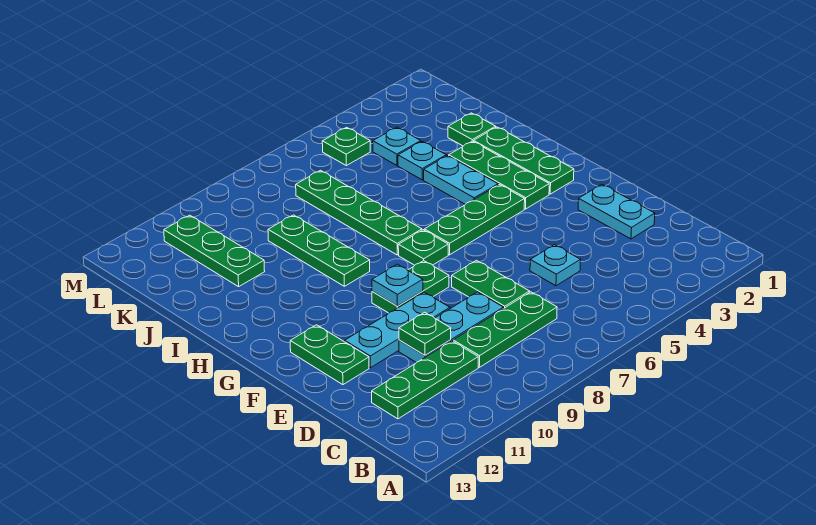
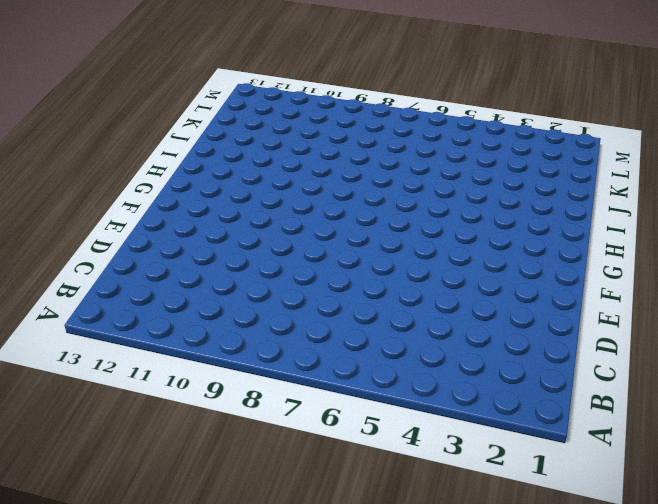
none -> green plate C7:C9 level 1
none -> green plate C10:C12 level 1
none -> cyan plate D2:E2 level 1

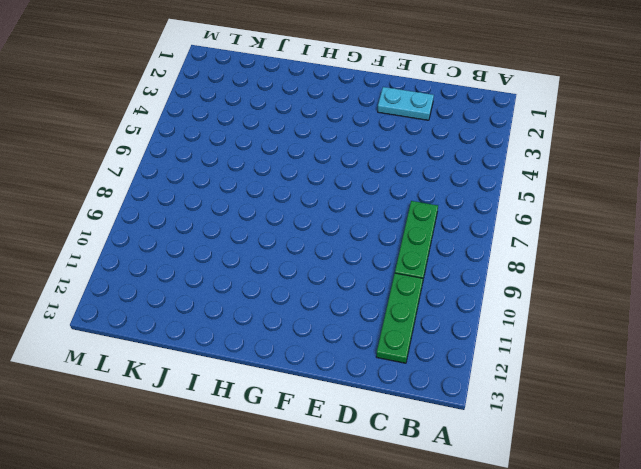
none -> cyan plate D5 level 1
none -> green plate D7:E7 level 1
none -> cyan plate D8:D10 level 1

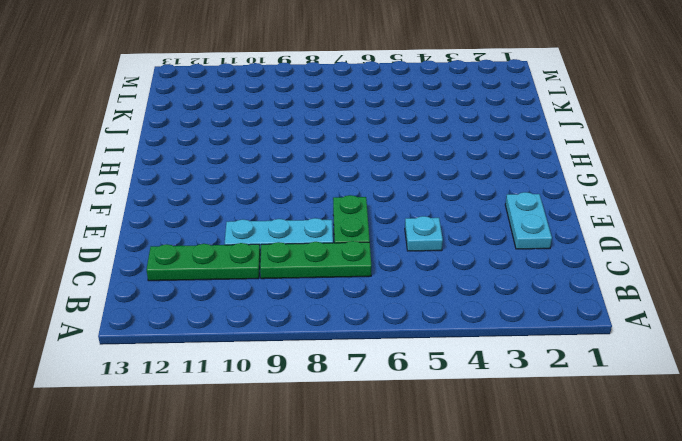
none -> cyan plate E9:E11 level 1
none -> green plate E12:F12 level 1
none -> green plate F8:F9 level 1

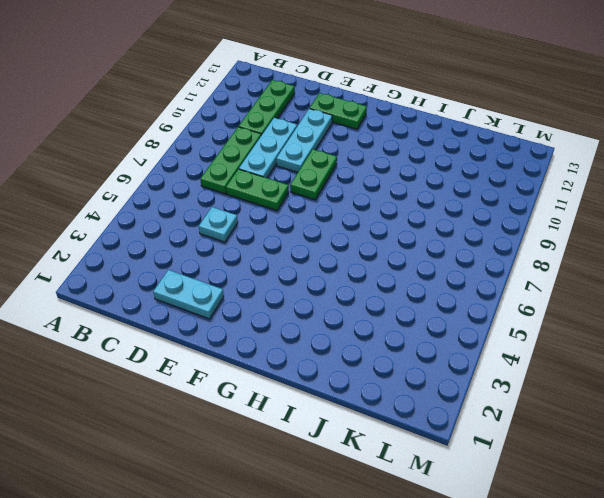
none -> green plate G2:I2 level 1
none -> green plate G3:I3 level 1
none -> green plate G4:G6 level 1

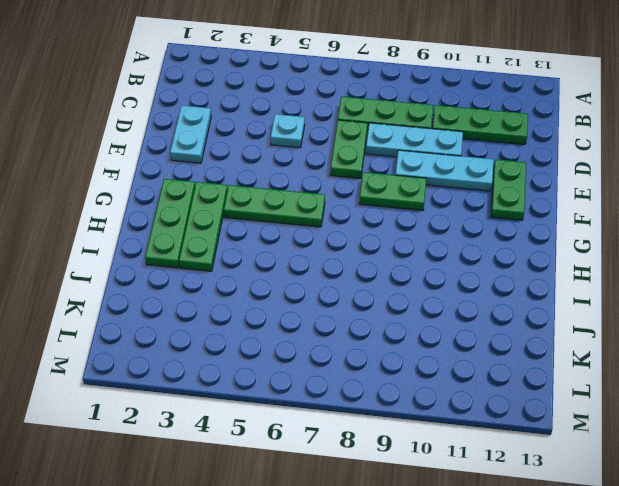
none -> green plate G7 level 1
none -> cyan plate H4:I4 level 1
none -> green plate H7:K7 level 1

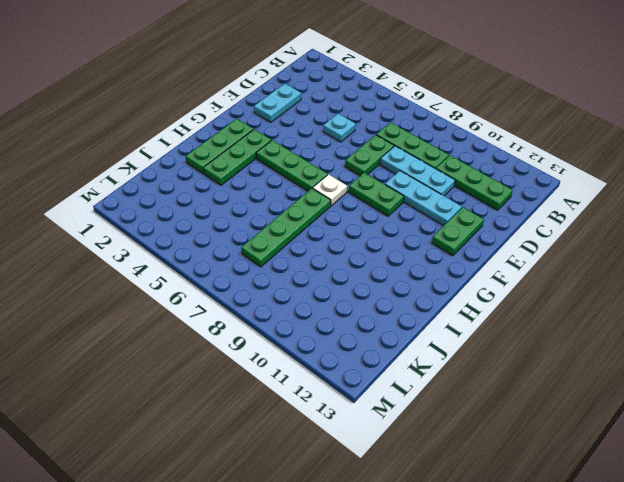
white plate G7 level 1 -> green plate G7 level 1
none -> cyan plate H4:I4 level 1
none -> green plate H9:J9 level 1
none -> green plate J2 level 1

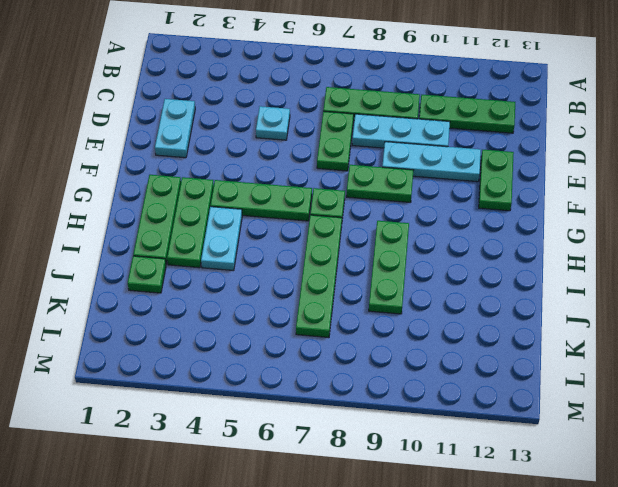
none -> cyan plate J4 level 1
none -> green plate J11:L11 level 1
none -> cyan plate K4 level 1

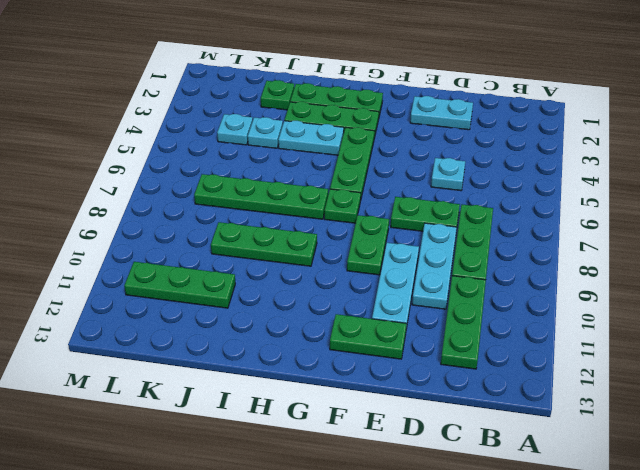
none -> green plate L5 level 1
none -> green plate D10 level 2
none -> cyan plate F9 level 2

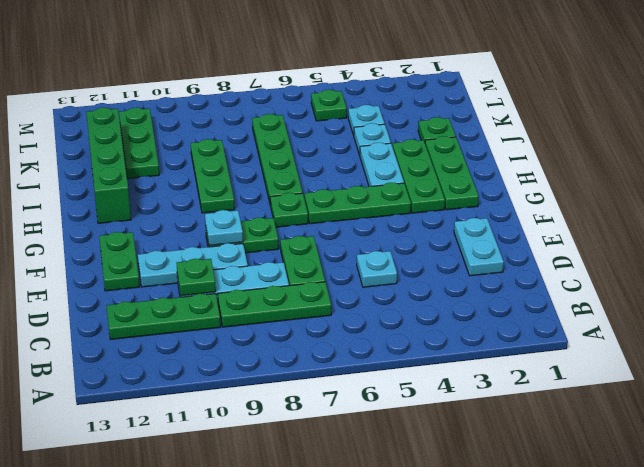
green brick H12:K12 level 1 -> none

